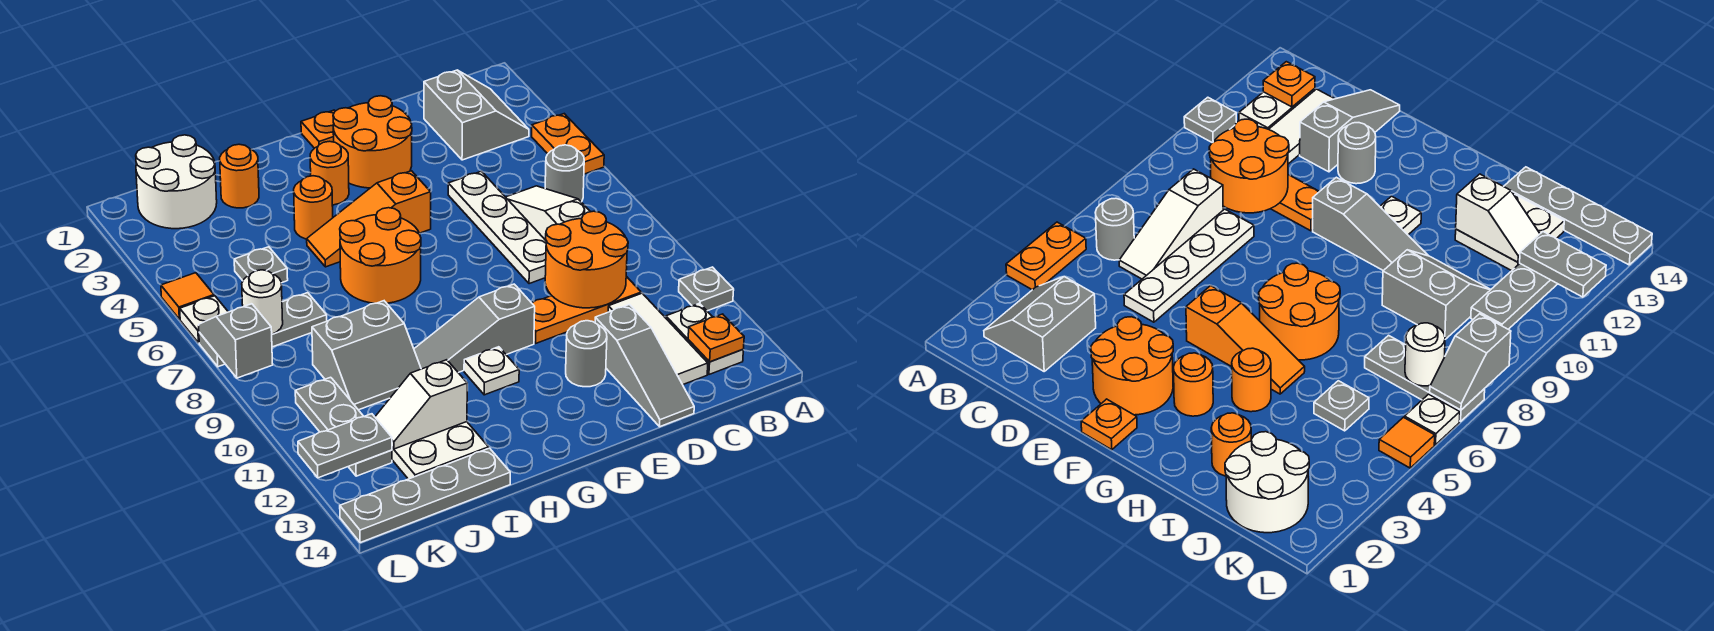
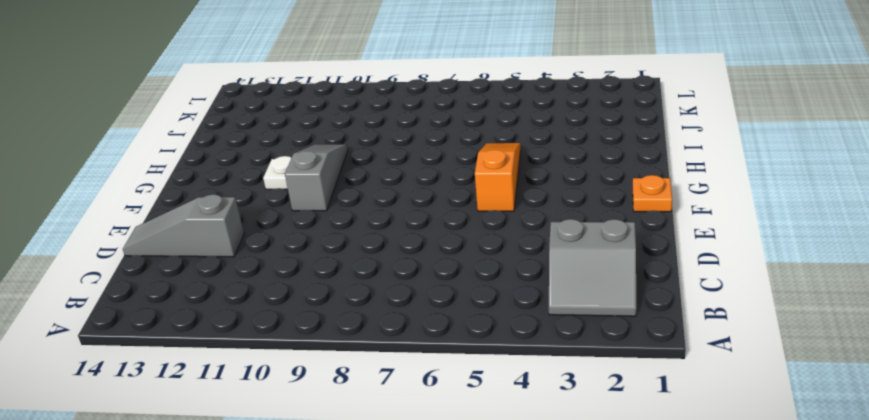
none -> orange plate A4:A5 level 1
none -> grey plate A11 level 1
none -> grey round brick B6 level 1
none -> white plate B12:B13 level 1

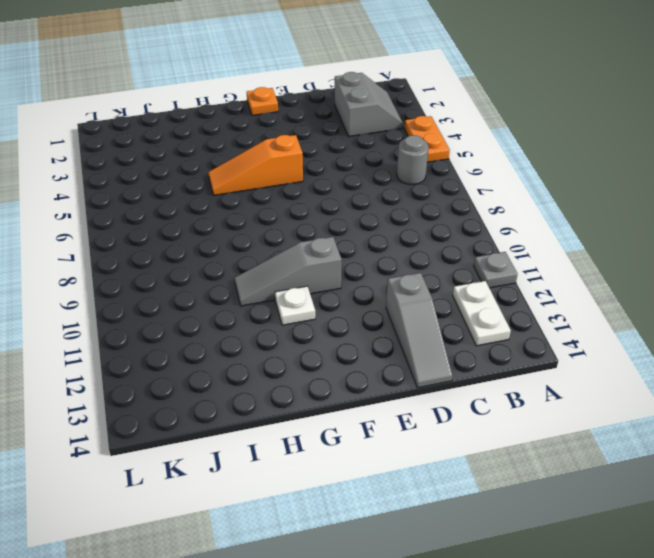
none -> white slope C6:C8 level 1 top 8
none -> orange plate C10:E10 level 1
none -> white tile C11:C13 level 1
none -> white plate D5:D8 level 1

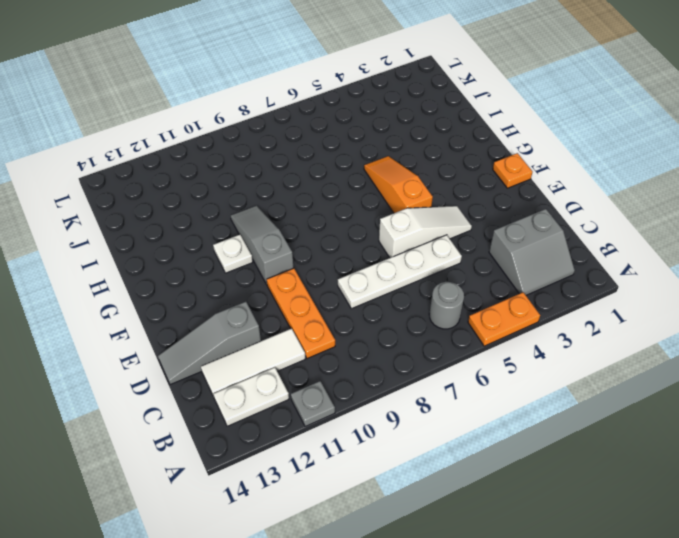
white slope E4:E6 level 1 top 6 -> white slope C6:C8 level 1 top 8
none -> orange round brick E2:F3 level 1
none -> grey round brick E12 level 1
none -> orange round brick G3 level 1
none -> orange round brick G6:H7 level 1

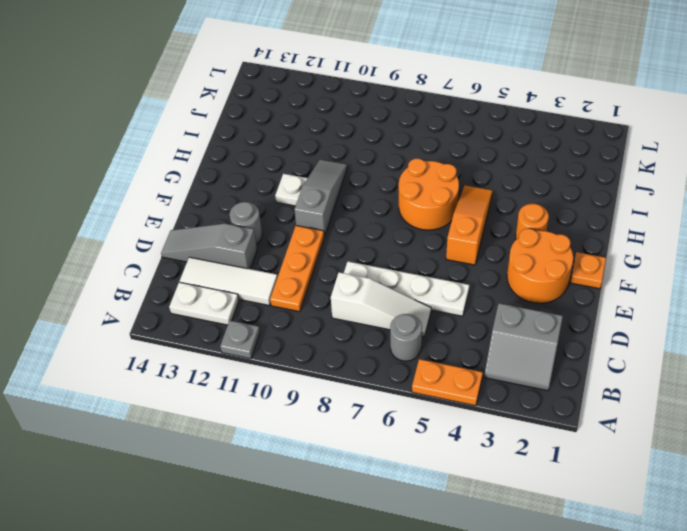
none -> orange round brick H4 level 1
none -> orange round brick I2 level 1
none -> grey slope I9:J10 level 1 top 9
none -> white plate I12:J13 level 1

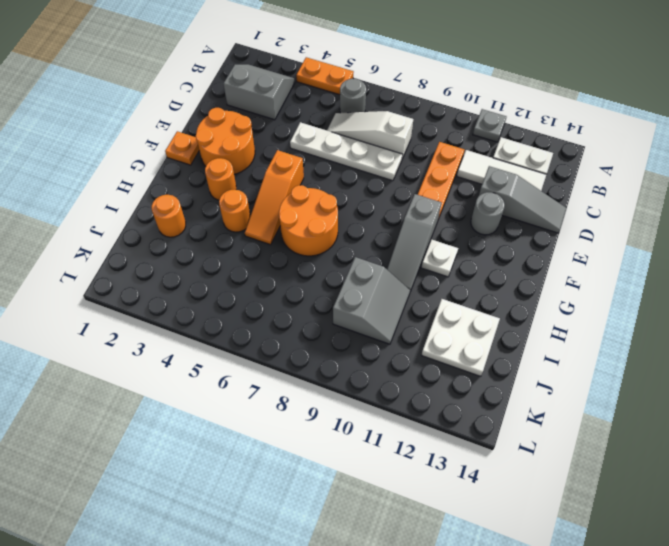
none -> grey plate I14:L14 level 1
none -> white round brick J1:K2 level 1
none -> grey plate J5 level 1
none -> grey plate J7:L7 level 1

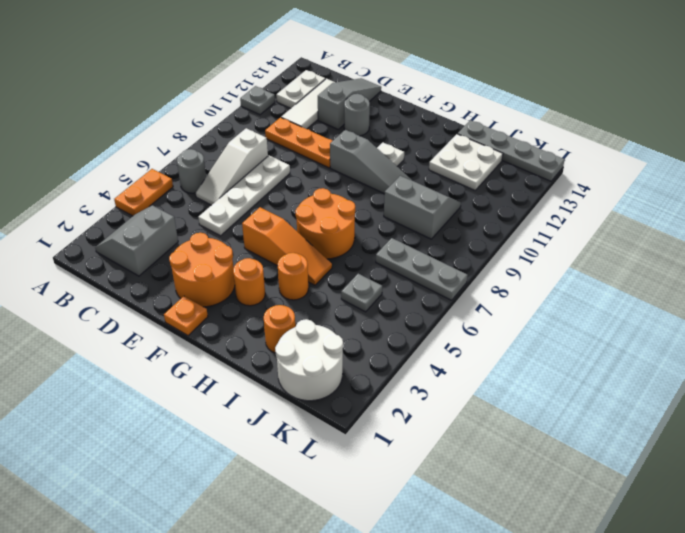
none -> grey plate K10:K12 level 1
none -> orange tile L5 level 1
none -> white plate L6 level 1
none -> orange plate B13 level 2

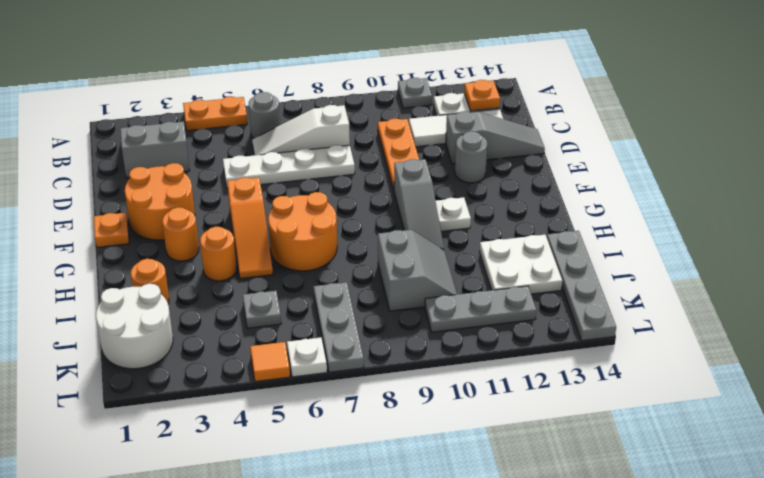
none -> orange round brick C9:D10 level 2
none -> white slope I12:J12 level 2 top I
none -> white round brick K7 level 2
none -> grey plate K12:L12 level 2

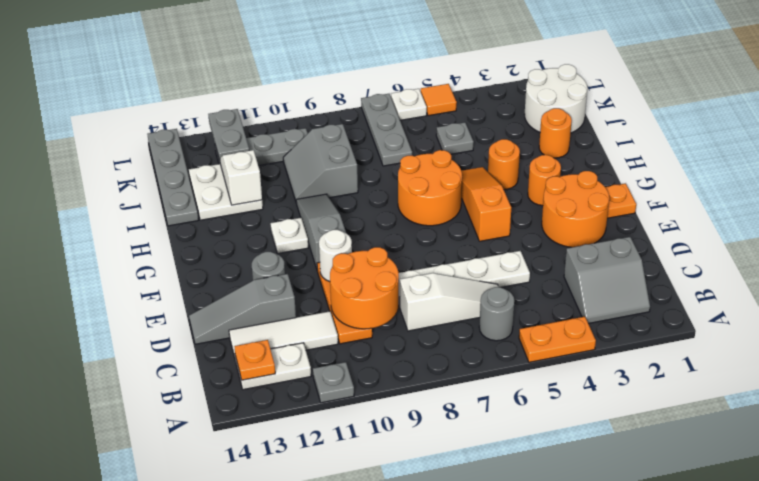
white round brick E10 level 2 -> white round brick K7 level 2
none -> grey slope L7:L8 level 2 top 8

